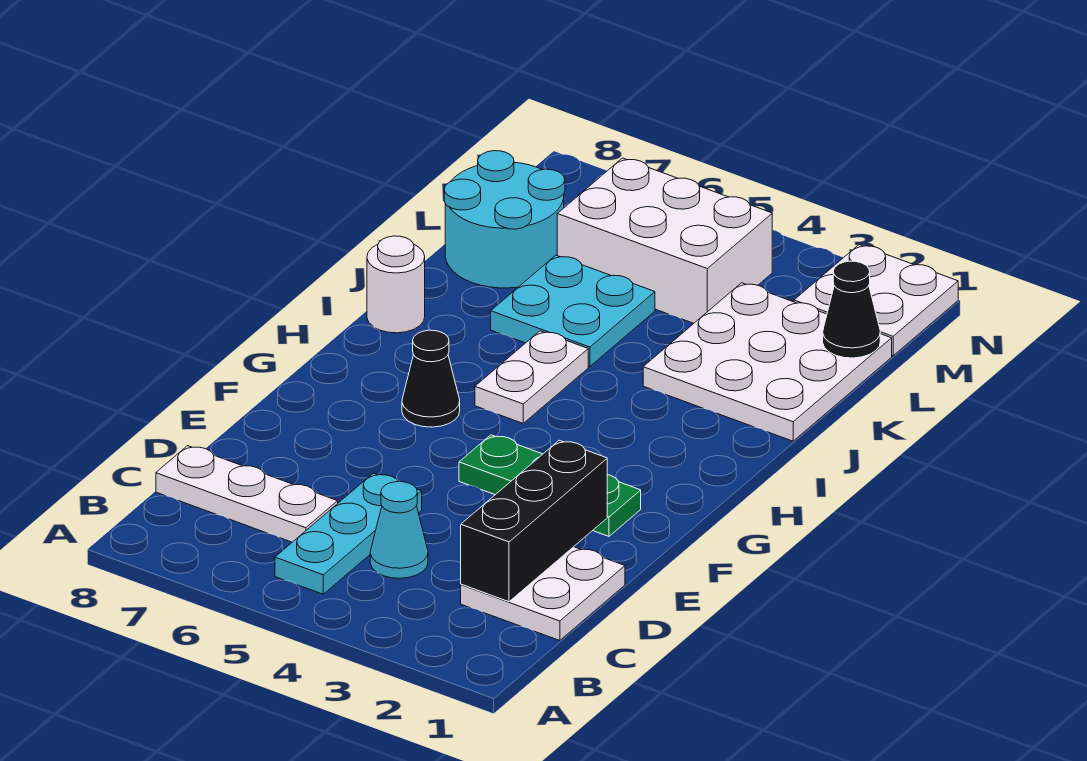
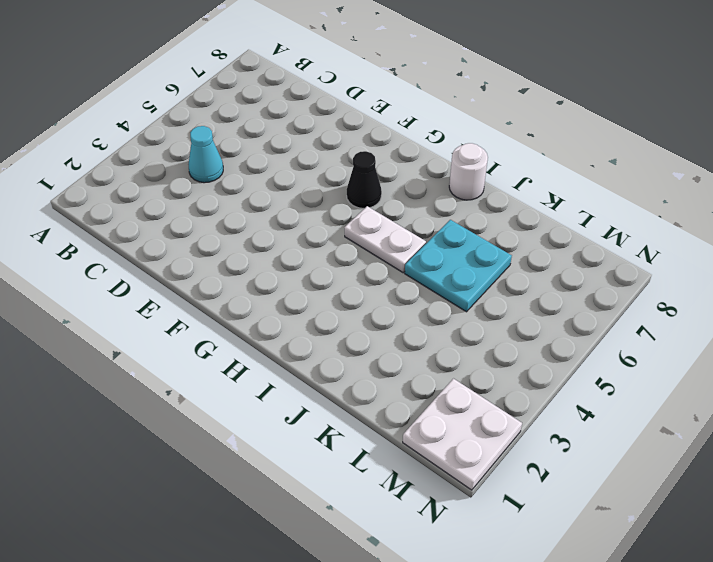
none -> cyan plate B5:D5 level 1
none -> white plate C1:D2 level 1
none -> white plate C6:C8 level 1

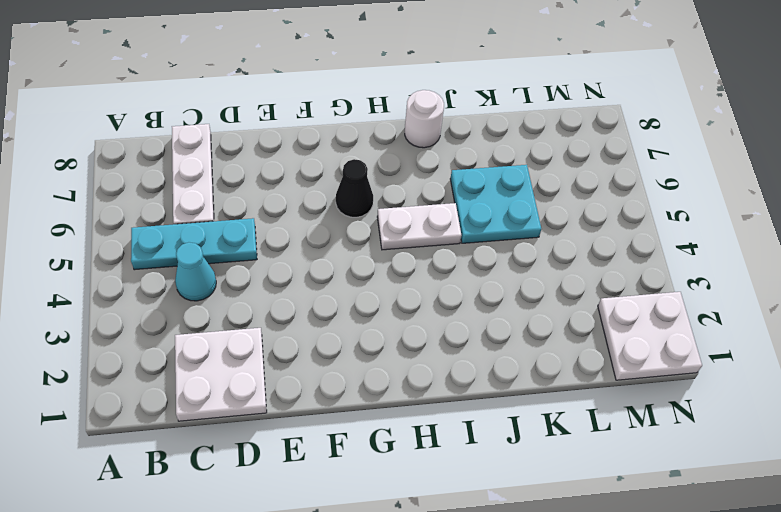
none -> green plate F2:F4 level 1
none -> white plate J1:L3 level 1
none -> cyan round brick K7:L8 level 1

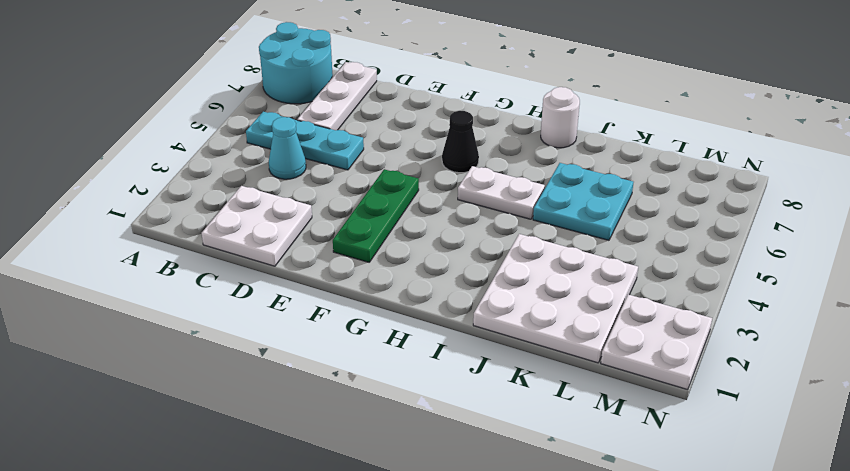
cyan round brick A7:B8 level 1 -> cyan round brick K7:L8 level 1
none -> white brick L4:M6 level 1
none -> black brick C2:E2 level 2
none -> black cone L1 level 2

